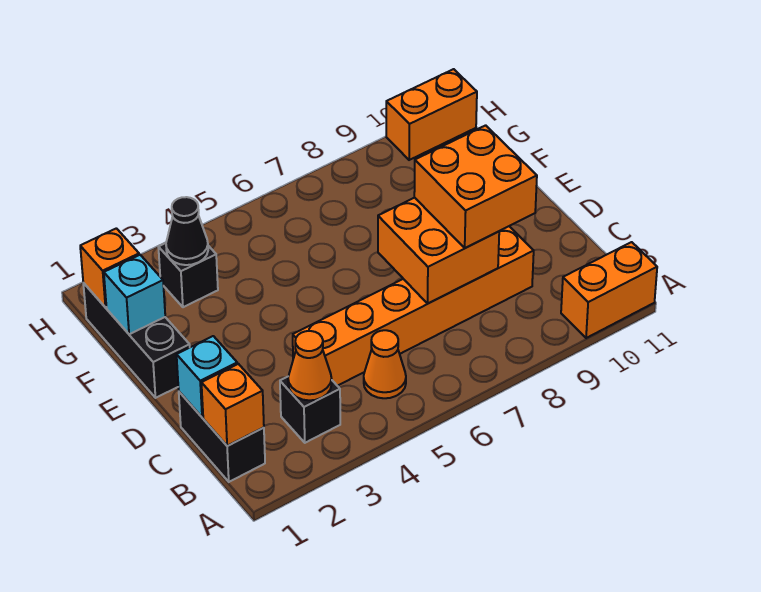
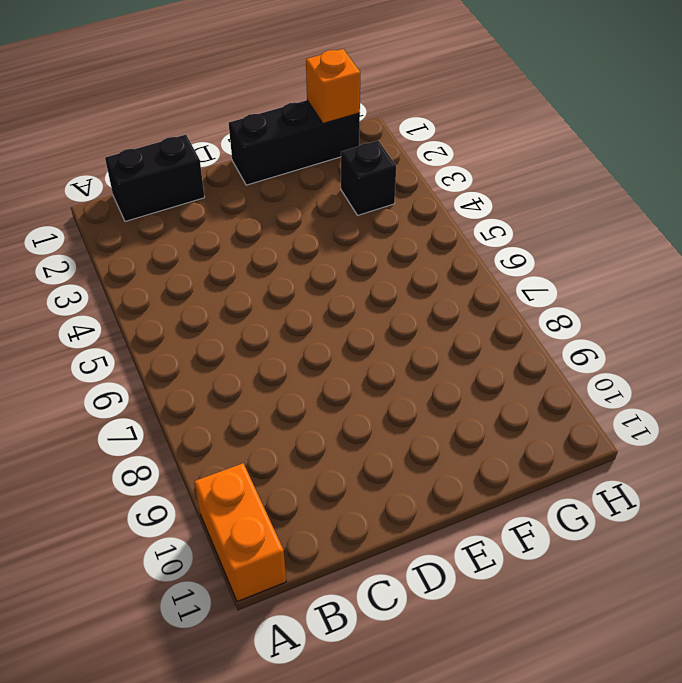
none -> black brick B3 level 1
none -> orange cone B5 level 1
none -> orange brick C4:C9 level 1

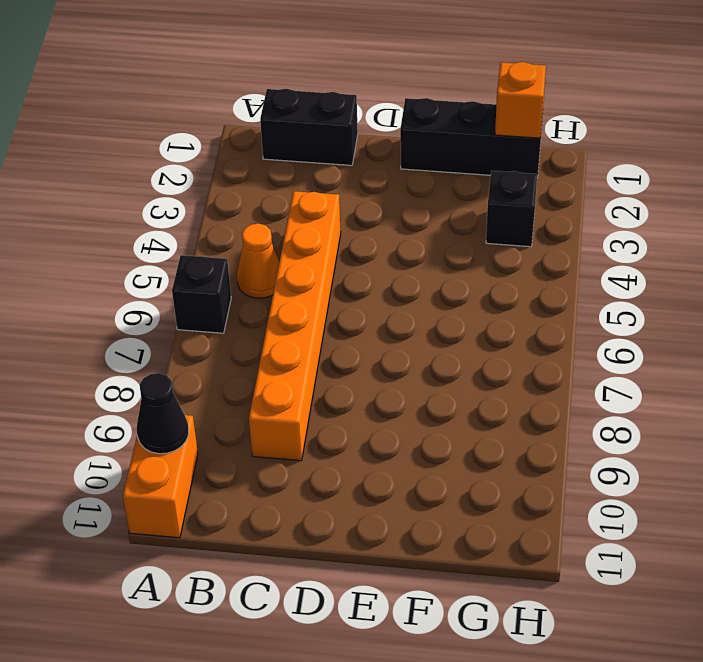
black brick A6 level 1 -> black brick B3 level 1
black cone A10 level 2 -> black cone G3 level 2
none -> orange brick H10:H11 level 1
none -> orange brick B1 level 2
none -> orange cone B3 level 2

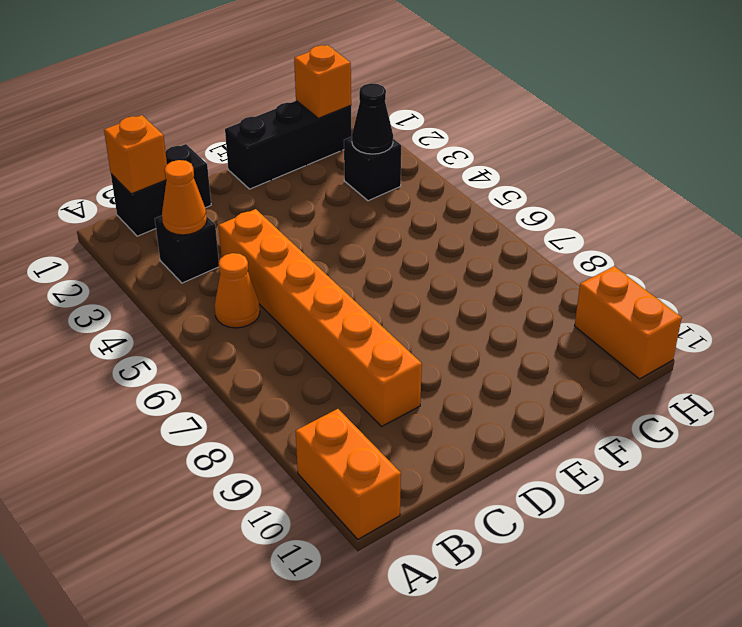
none -> cyan brick C1 level 2
none -> orange brick C7:D8 level 2
none -> cyan brick F1 level 2

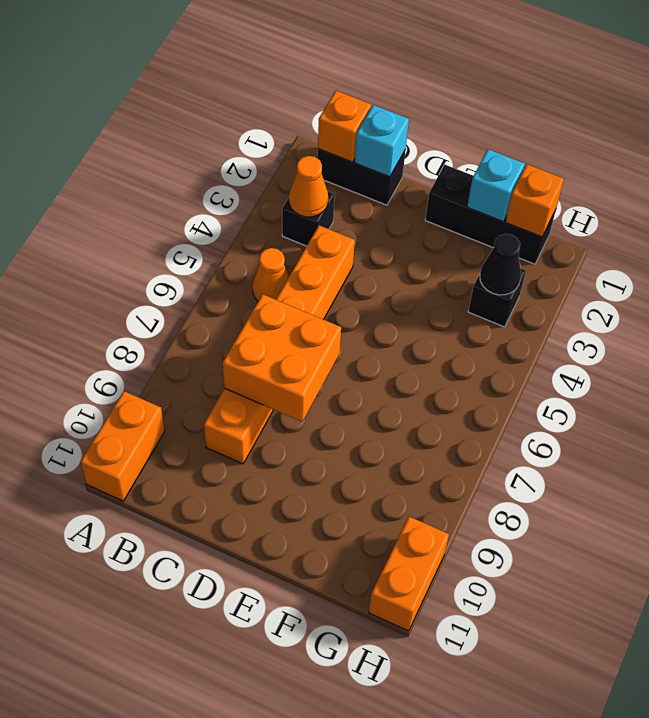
none -> orange brick C8:D9 level 3

